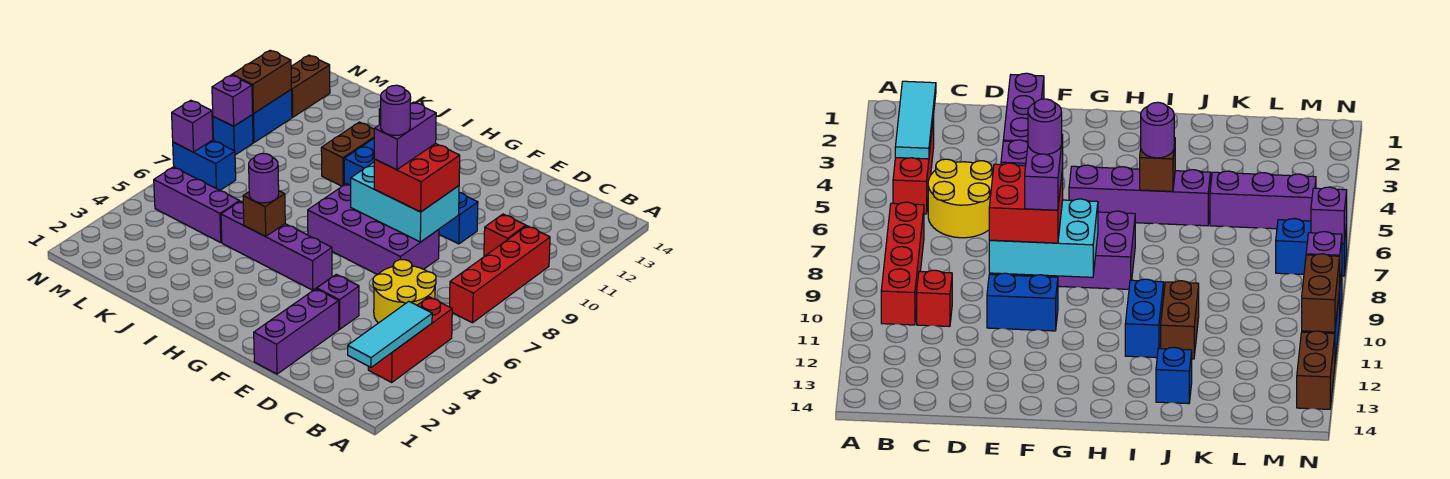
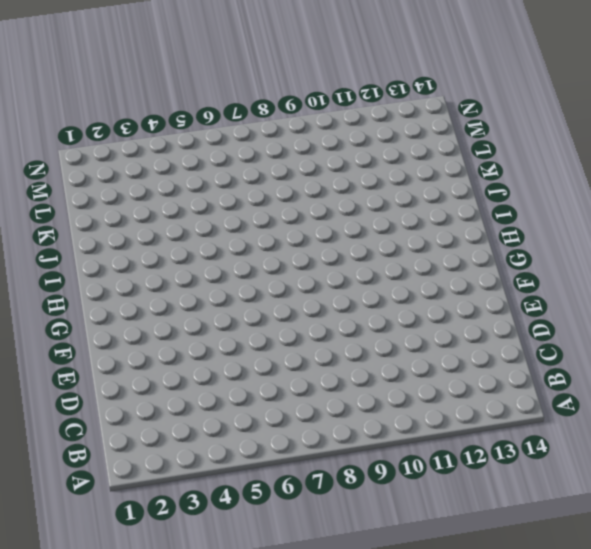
none -> red brick B3:B5 level 1
none -> red brick B7:B10 level 1
none -> yellow round brick C5:D6 level 1

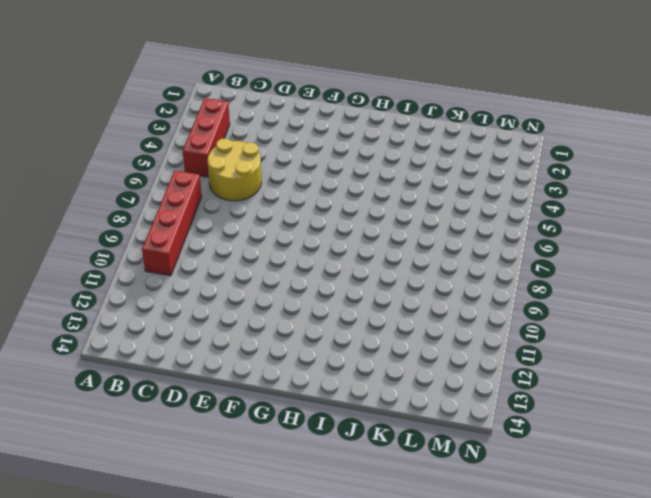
none -> red brick C10 level 1
none -> purple brick E1:E3 level 1
none -> purple brick E4 level 1

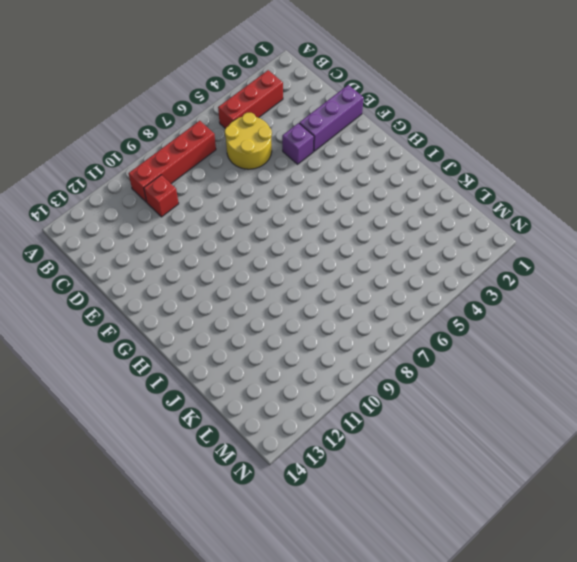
none -> purple brick E7:H8 level 1
none -> blue brick E10:F10 level 1
none -> purple brick G5:J5 level 1

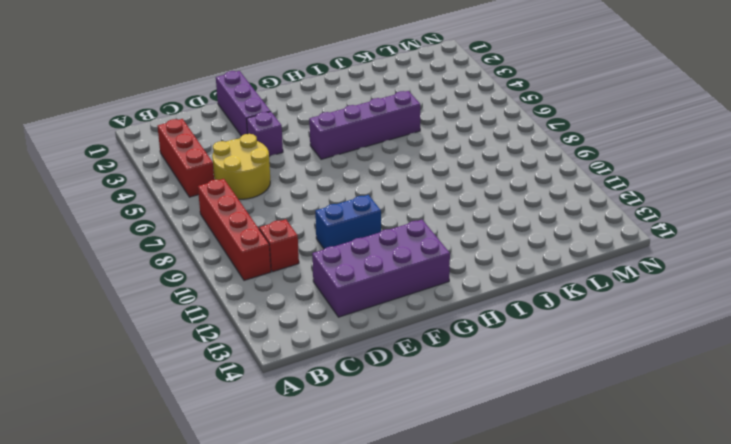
purple brick D12:G13 level 1 -> purple brick E7:H8 level 1
none -> blue brick I10:I11 level 1
none -> brown brick J10:J11 level 1
none -> blue brick J13 level 1

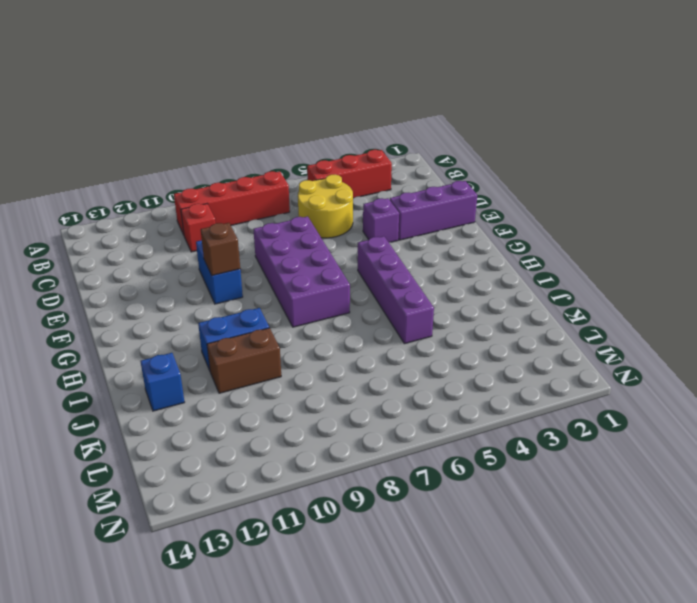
brown brick F10 level 2 -> brown brick I5 level 2
none -> purple brick K5:M5 level 1
none -> blue brick M7:N7 level 1
none -> blue brick N9 level 1

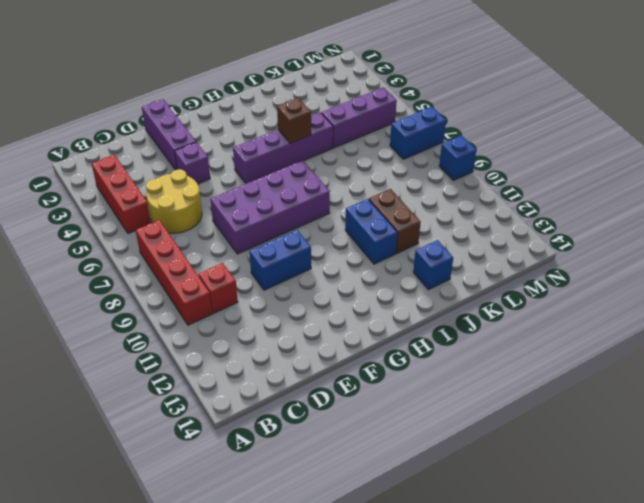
none -> blue brick N10:N11 level 1
none -> brown brick N12:N13 level 1
none -> cyan tile B2:B4 level 2

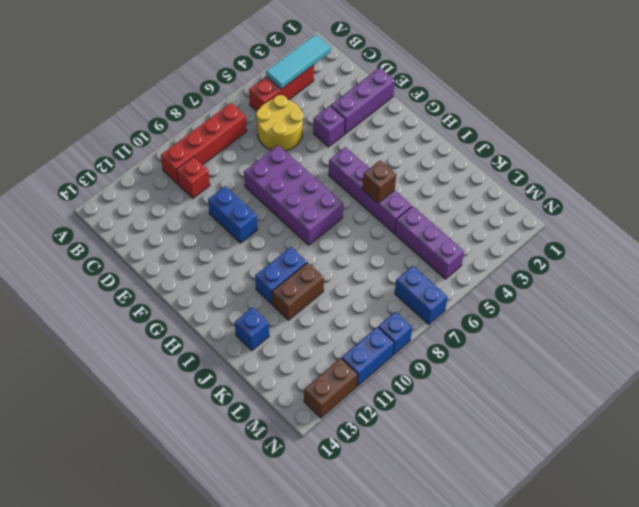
none -> cyan brick E8:G9 level 2
none -> purple brick N7 level 2
none -> purple brick N9 level 2

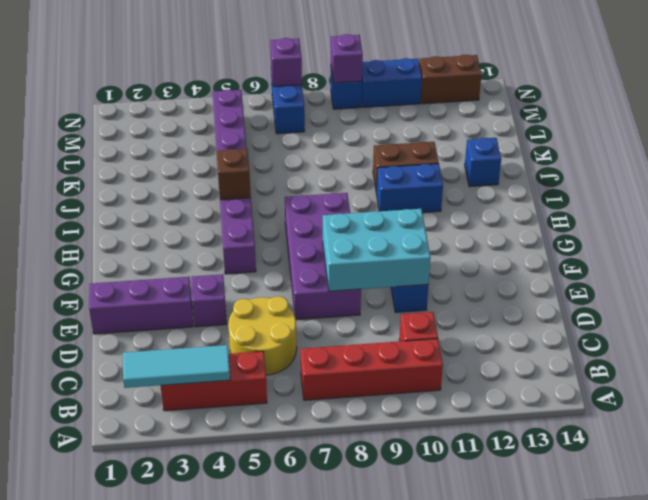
cyan brick E8:F10 level 2 -> cyan brick E8:G9 level 2
none -> brown brick N10:N11 level 2
none -> red brick E8:F9 level 3
none -> purple round brick I5 level 3

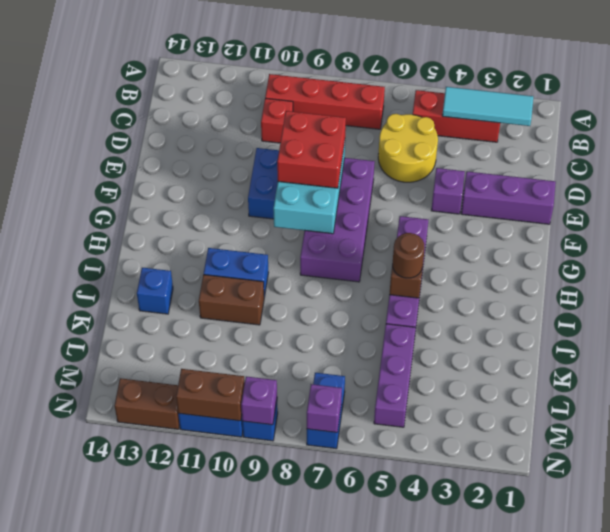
brown round brick I5 level 3 -> purple round brick I5 level 3
none -> purple brick F8:F9 level 4
none -> purple round brick F8 level 5

